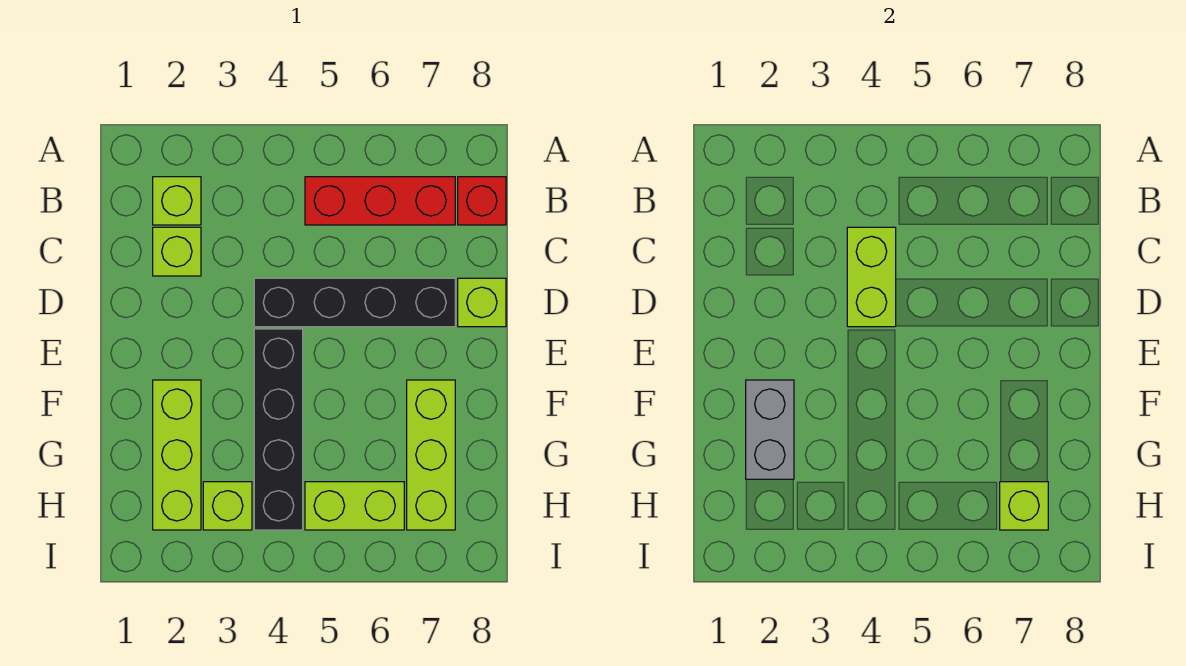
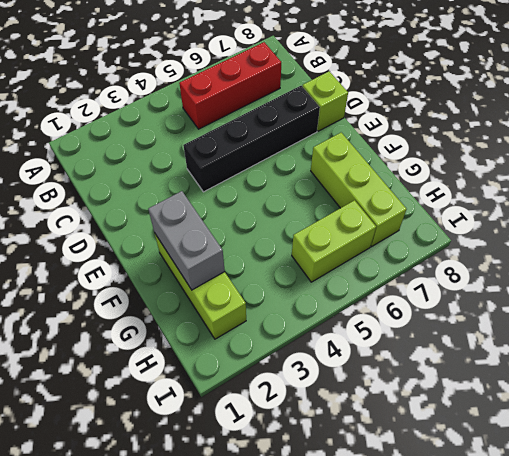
none -> lime brick B2 level 1
none -> red brick B8 level 1
none -> lime brick C2 level 1

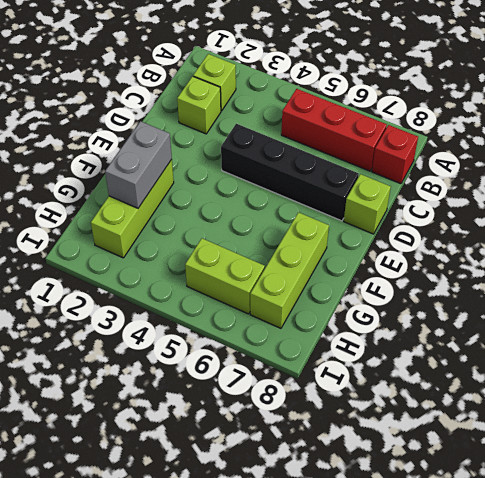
none -> black brick E4:H4 level 1
none -> lime brick H3 level 1
none -> lime brick C4:D4 level 2

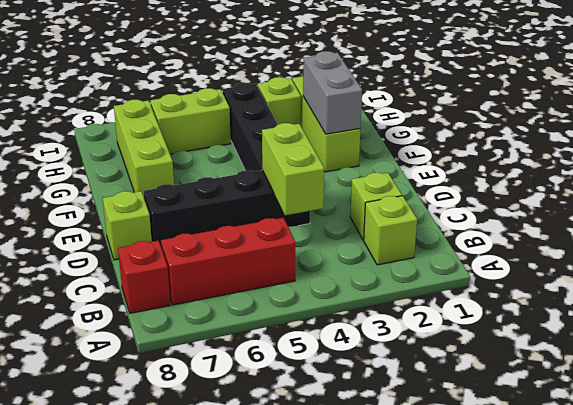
none -> lime brick H7 level 2

